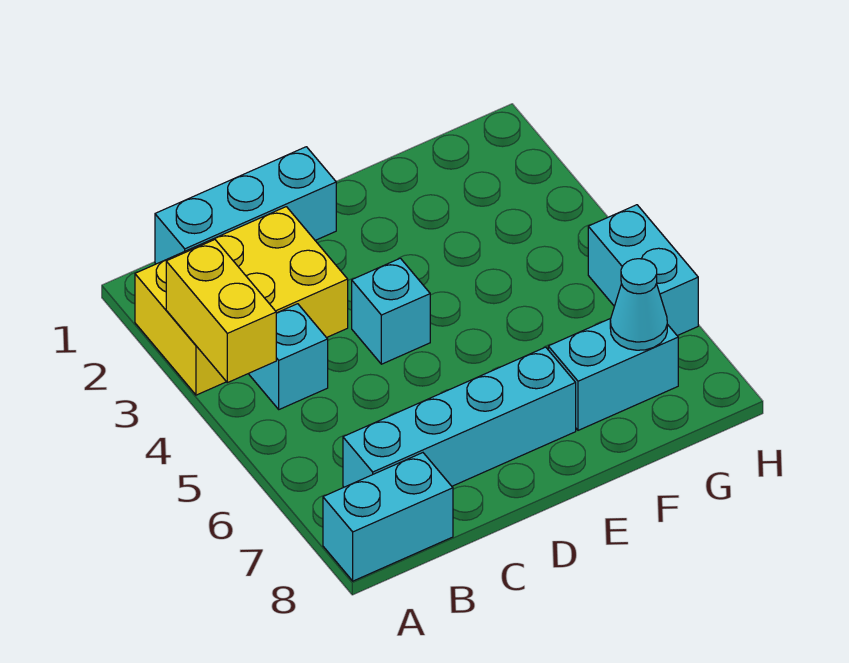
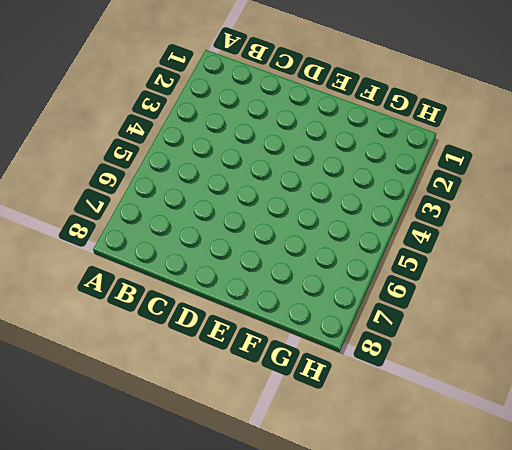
none -> yellow brick A2:C3 level 1
none -> cyan brick A8:B8 level 1

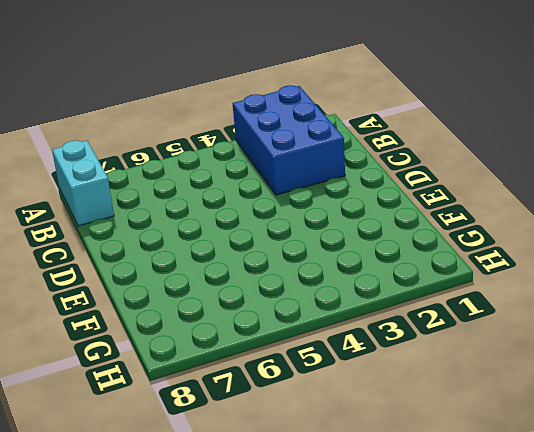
blue brick A2:C3 level 1 -> yellow brick A2:C3 level 1
none -> cyan brick B1:D1 level 1
none -> cyan brick B4 level 1

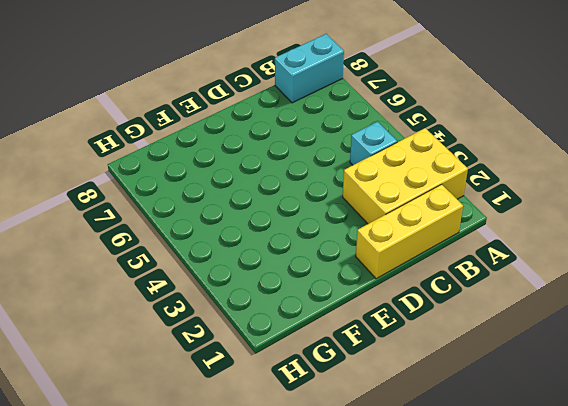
yellow brick B1:D1 level 1 -> cyan brick B1:D1 level 1
none -> cyan brick B7:E7 level 1
none -> cyan brick D4 level 1

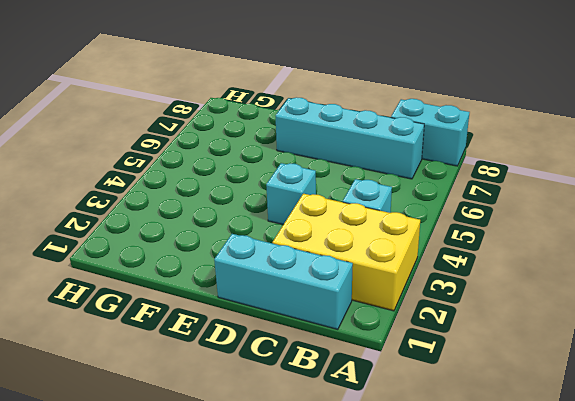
none -> cyan brick F7:G7 level 1
none -> cyan brick H5:H6 level 1

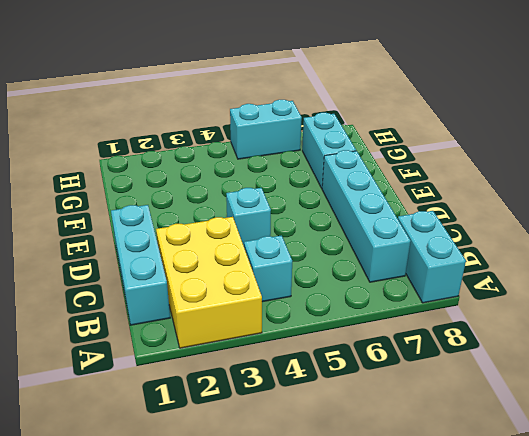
none -> yellow brick A3:A4 level 2
none -> cyan cone G7 level 2

